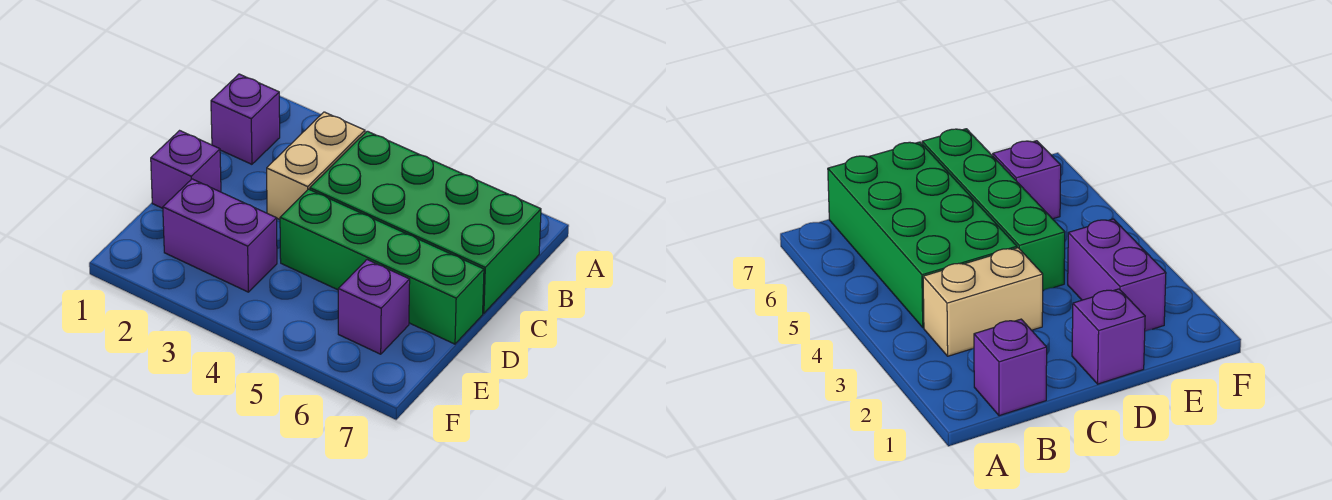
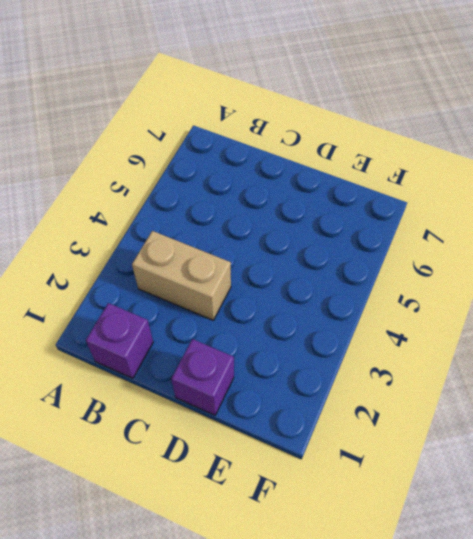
none -> green brick B4:C7 level 1
none -> green brick D4:D7 level 1

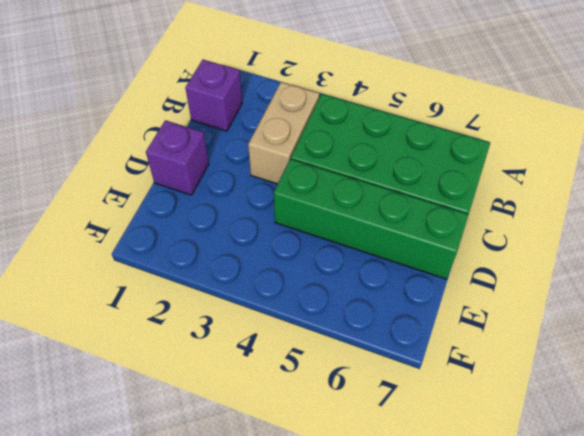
none -> purple brick E2:E3 level 1
none -> purple brick E6 level 1

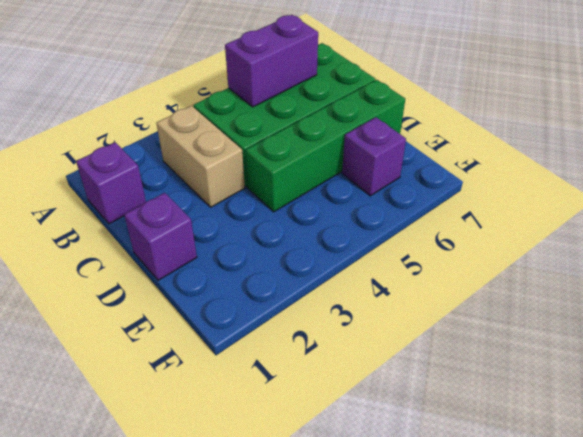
purple brick B5:B6 level 2 -> purple brick E2:E3 level 1

